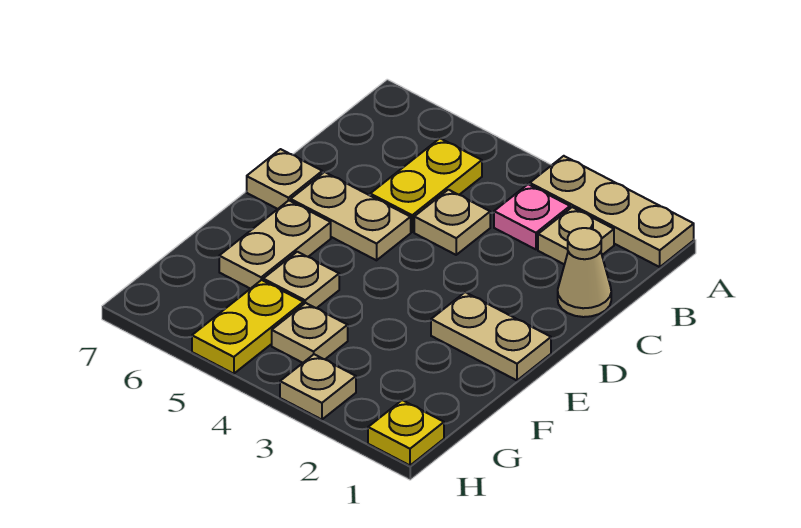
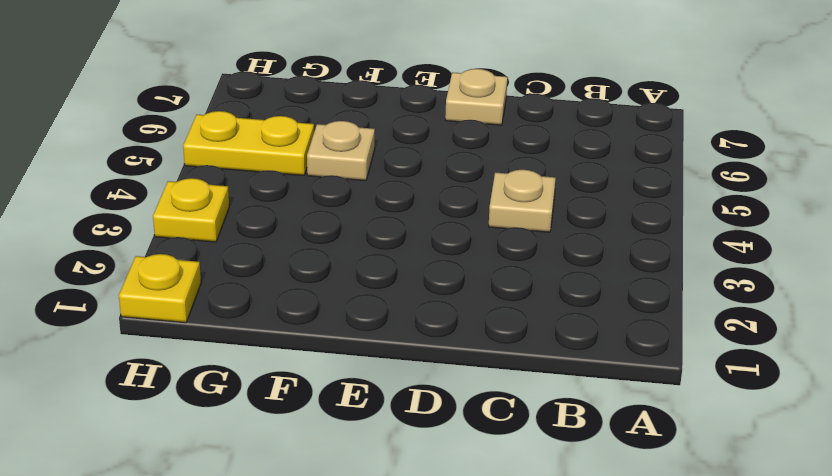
yellow plate H3 level 1 -> tan plate H3 level 1
none -> tan plate A1:A3 level 1
none -> tan plate B2 level 1
none -> pink plate B3 level 1

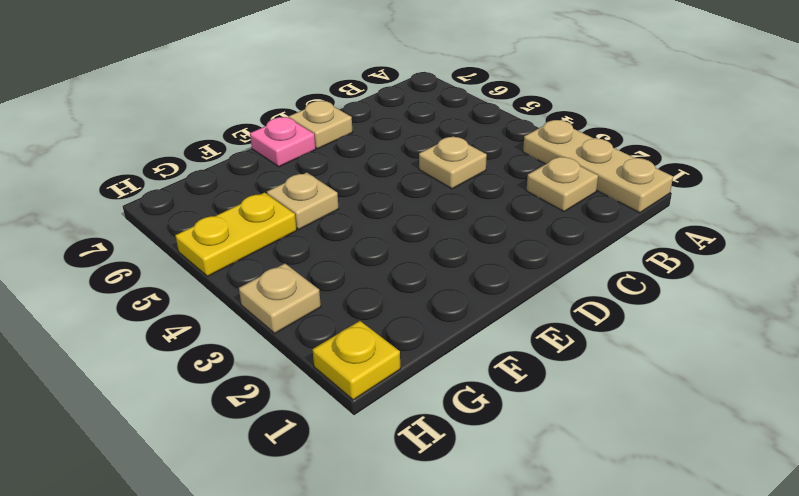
pink plate E7 level 1 -> pink plate B3 level 1
none -> yellow plate B5:C5 level 1
none -> tan cone C1 level 1
none -> tan plate D5:D6 level 1

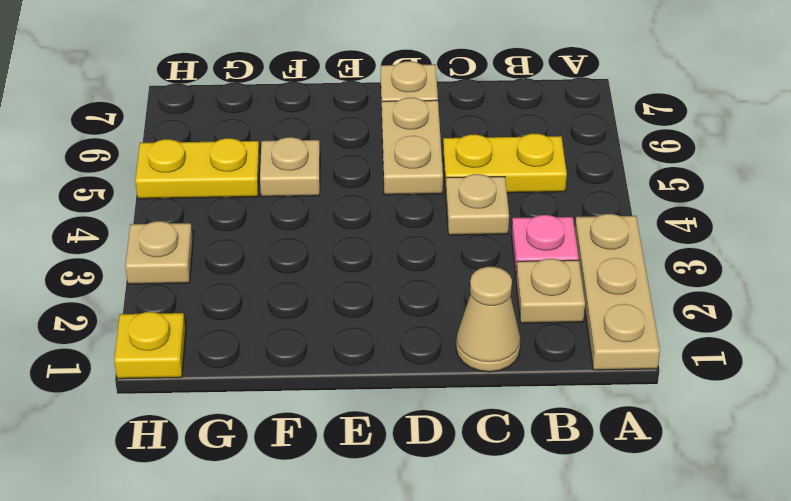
none -> tan plate E1:E2 level 1
none -> tan plate E6:F6 level 1
none -> tan plate G4 level 1

